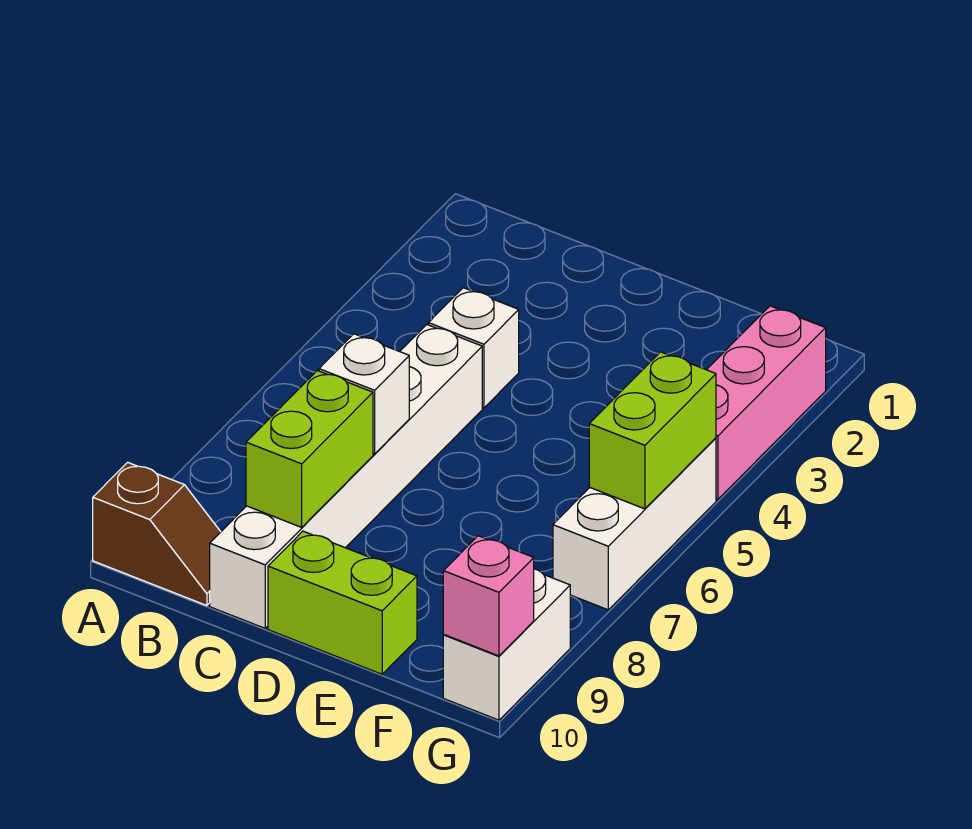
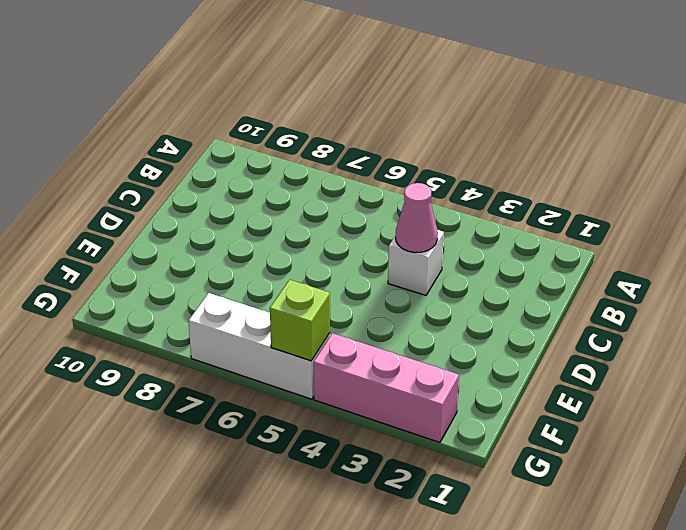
pink cone C4 level 2 -> none
lime brick G5 level 2 -> lime brick G5:G6 level 2
none -> brown slope A10:B10 level 1 top A
none -> white brick C5:C10 level 1

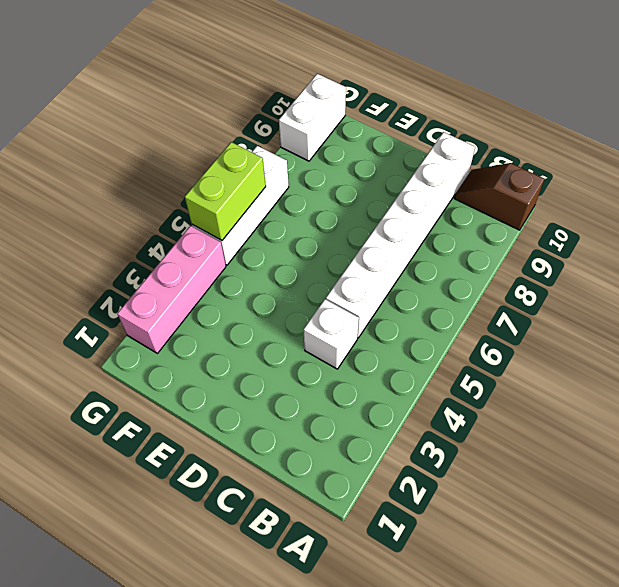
none -> lime brick D10:E10 level 1
none -> white brick C7 level 2

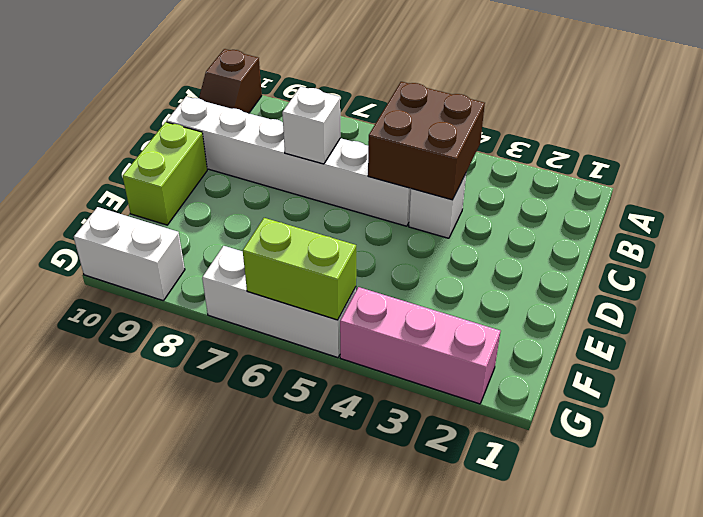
brown brick B4:C5 level 2 -> none
none -> lime brick C8:C9 level 2
none -> pink brick G10 level 2

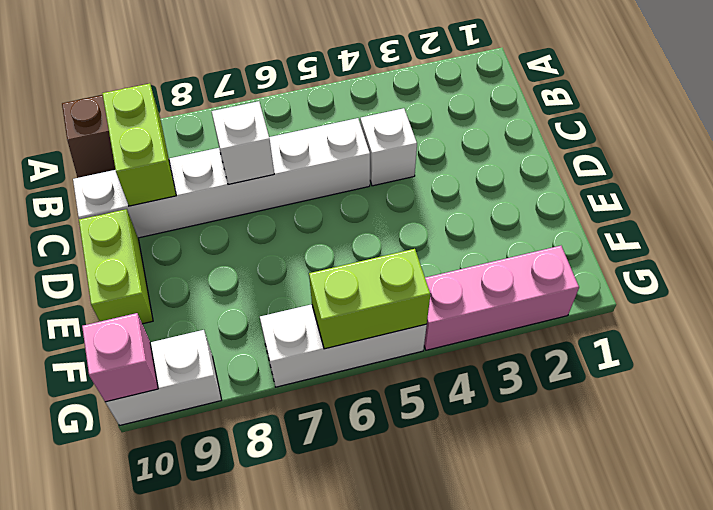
lime brick B9:C9 level 2 -> lime brick C8:C9 level 2

